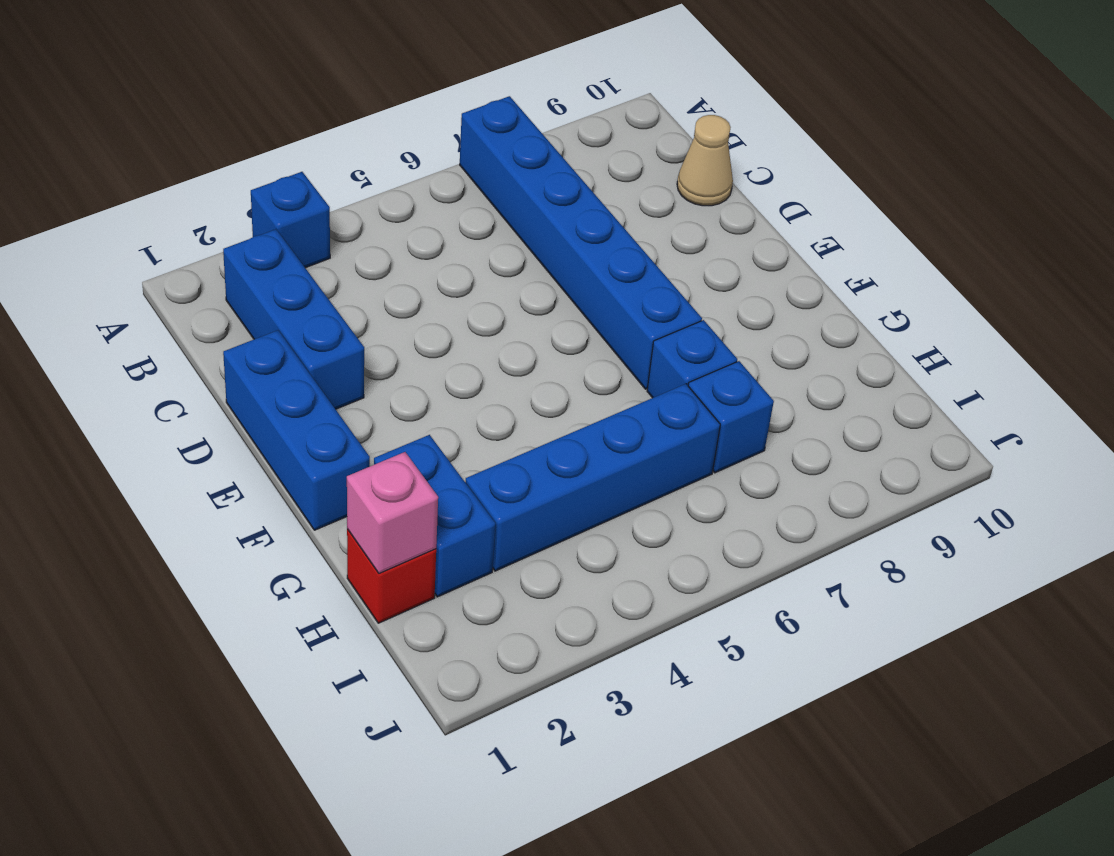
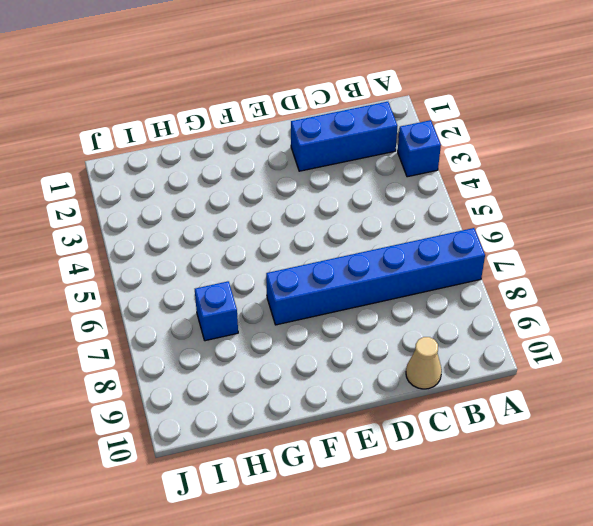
none -> blue brick D1:F1 level 1
none -> blue brick G2:H2 level 1

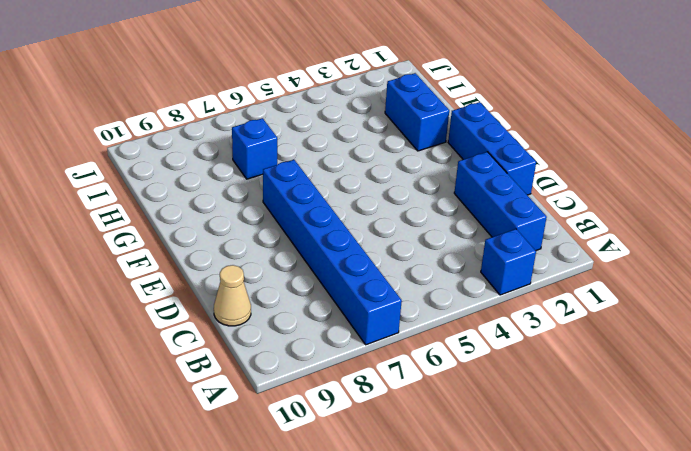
none -> blue brick G7 level 1
none -> red brick H1 level 1

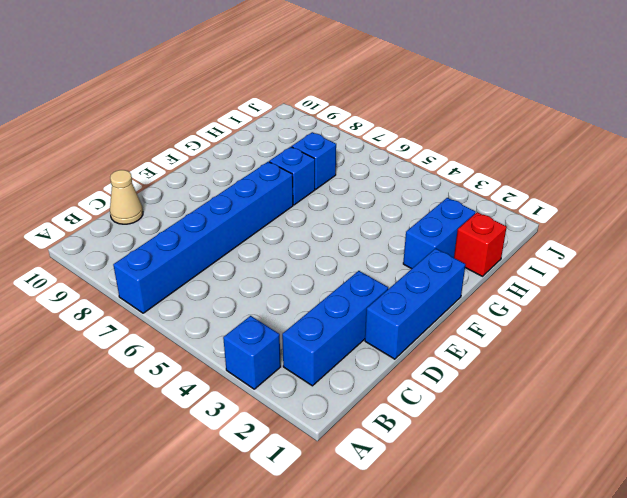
none -> blue brick H3:H6 level 1
none -> pink brick H1 level 2

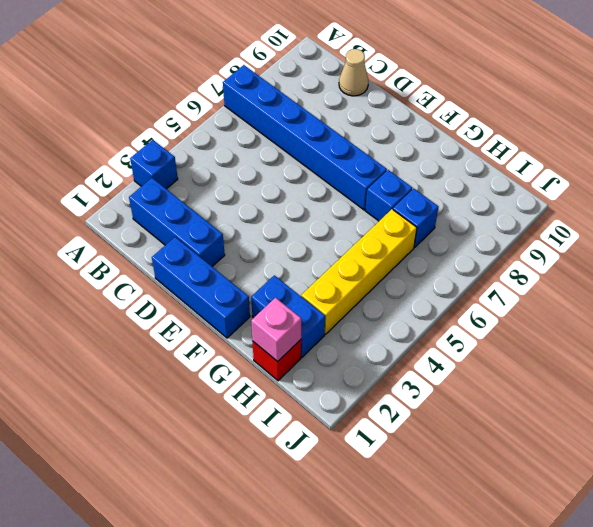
yellow brick H3:H6 level 1 -> blue brick H3:H6 level 1

